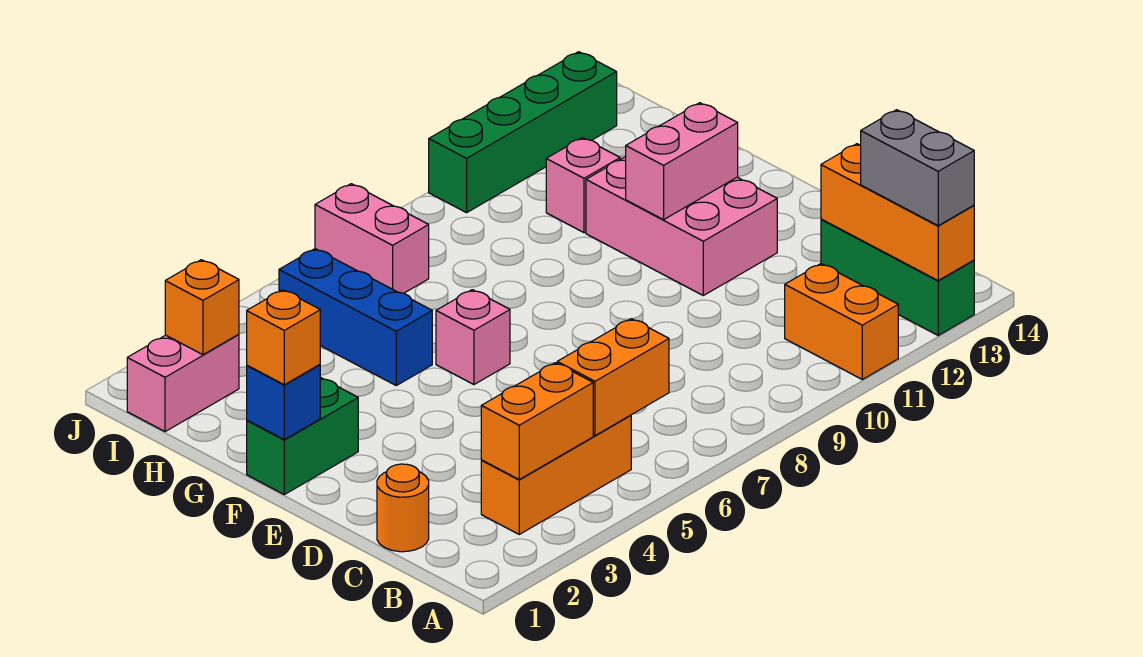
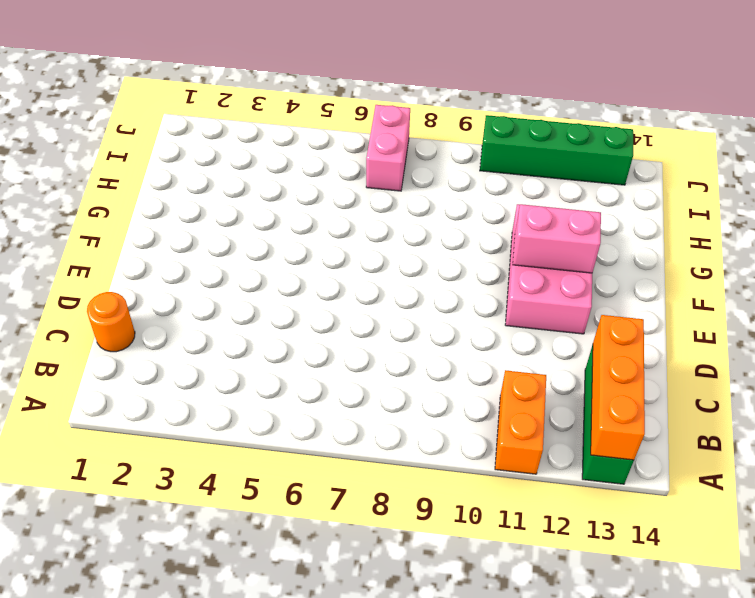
none -> orange brick B3:B5 level 1
none -> green brick F1:F2 level 1
none -> pink brick F6 level 1

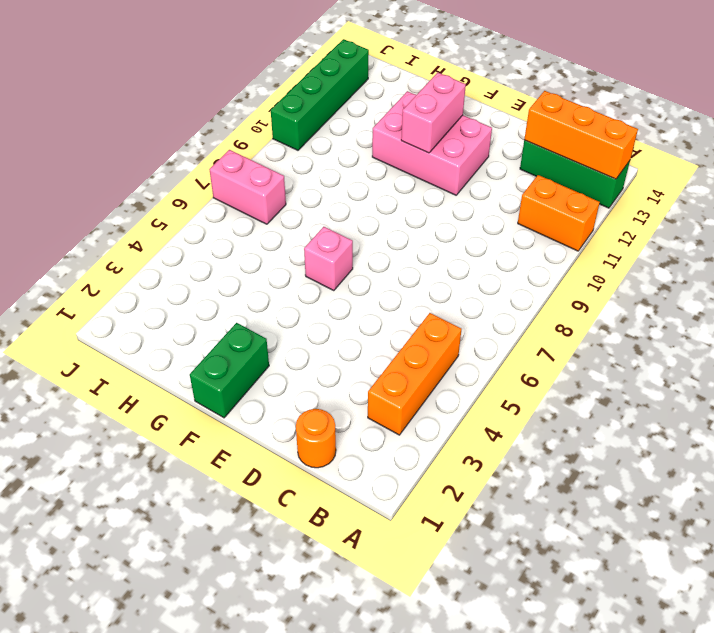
none -> blue brick G5:I5 level 1
none -> pink brick H11 level 1
none -> pink brick I1:I2 level 1

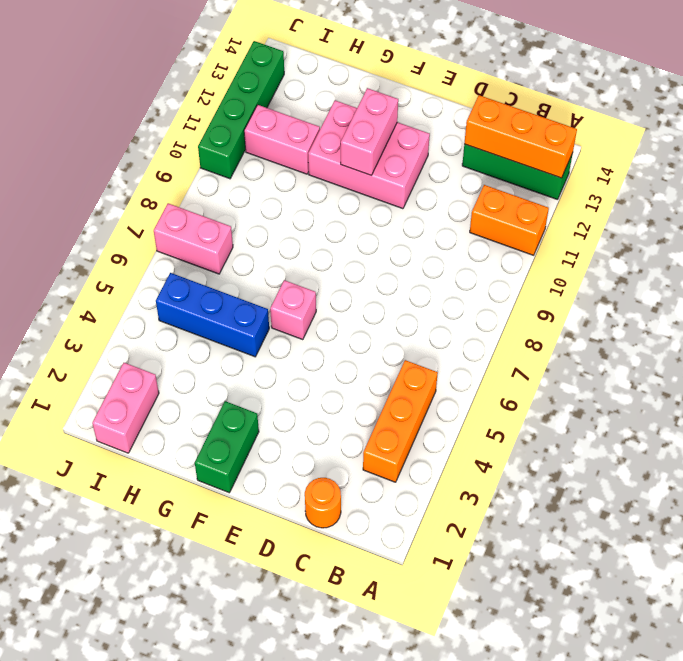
pink brick H11:I11 level 1 -> pink brick H11 level 1
none -> orange brick B3:B4 level 2
none -> orange brick B5:B6 level 2
none -> blue brick F1 level 2

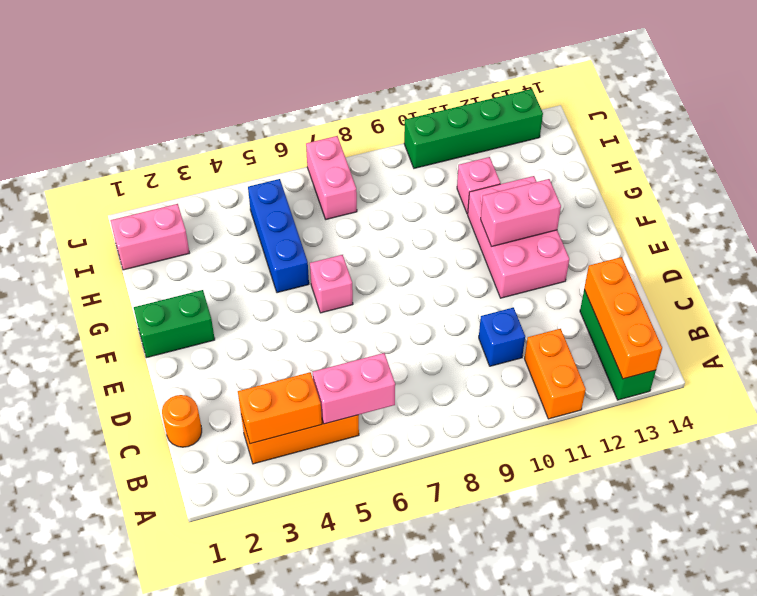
pink brick B5:B6 level 2 -> orange brick B5:B6 level 2
blue brick C10 level 1 -> blue brick F1 level 2
none -> orange brick I2 level 2
none -> grey brick A13:B13 level 3
none -> orange brick F1 level 3

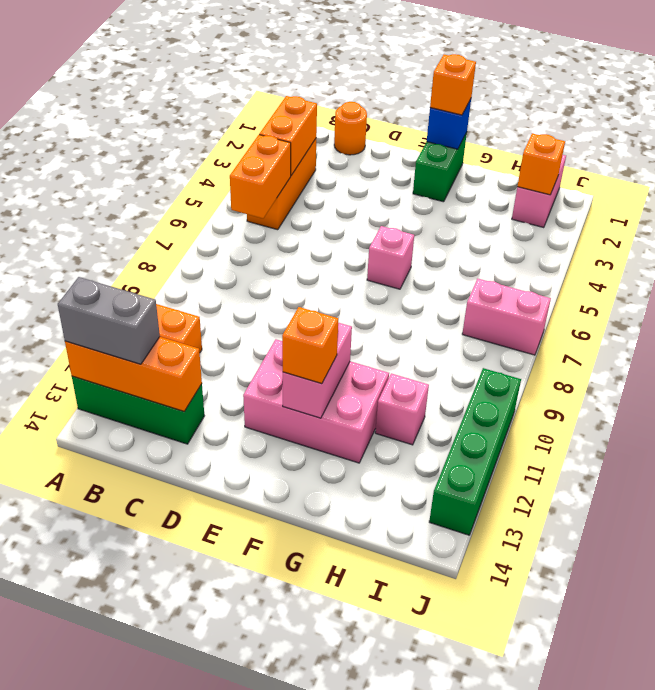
orange brick F12 level 3 -> none
none -> blue brick G5:I5 level 1

